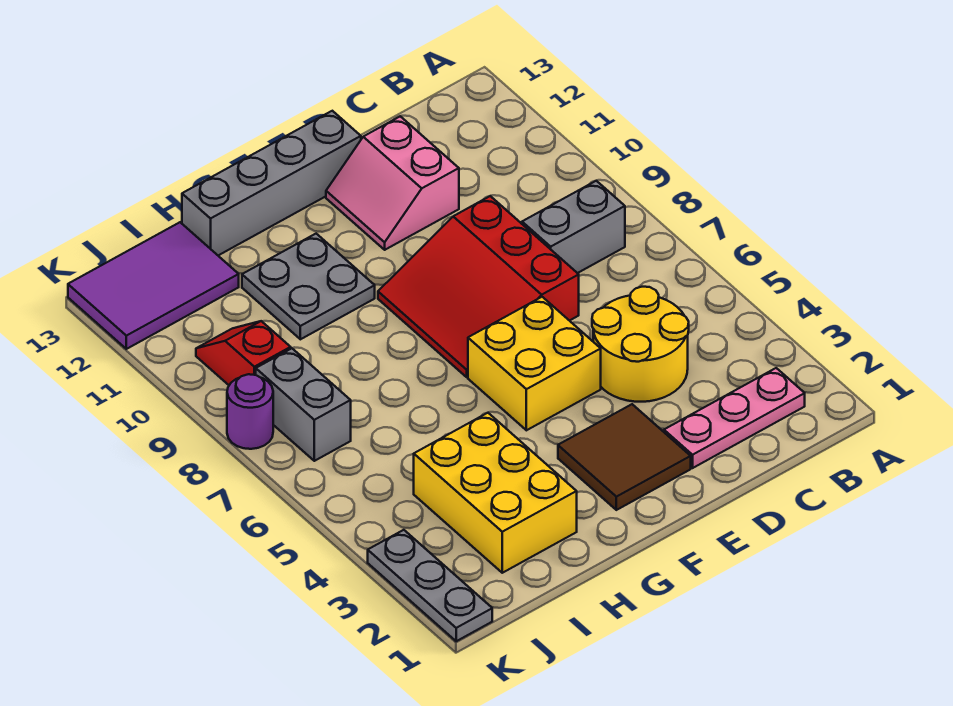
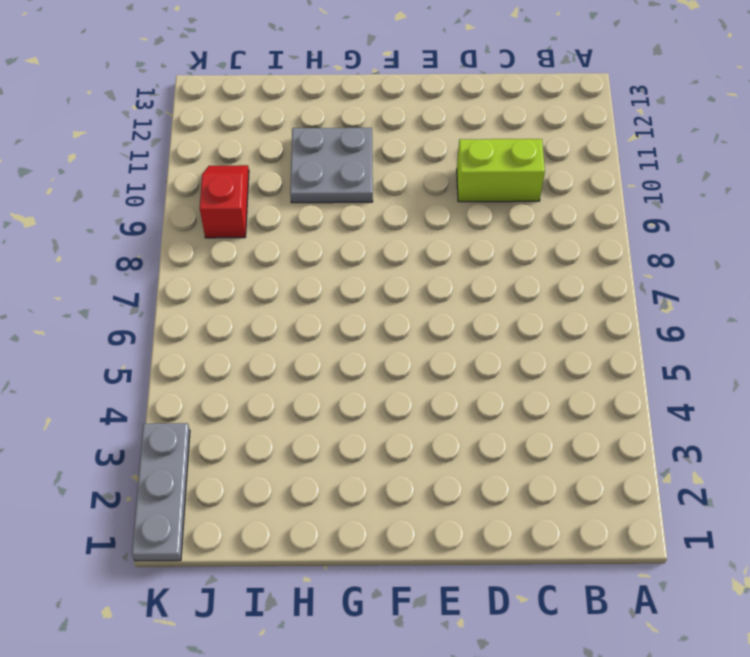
lime brick C10:D10 level 1 -> none
none -> pink plate B2:D2 level 1
none -> grey brick B8:C8 level 1
none -> yellow round brick C4:D5 level 1

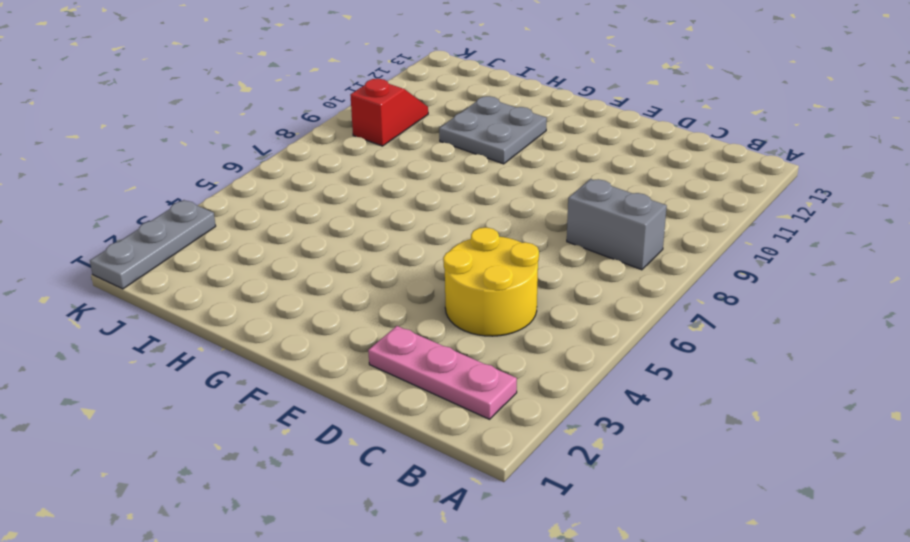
none -> red slope D7:F9 level 1 top D
none -> pink slope D11:E12 level 1 top D
none -> brown tile E2:F3 level 1

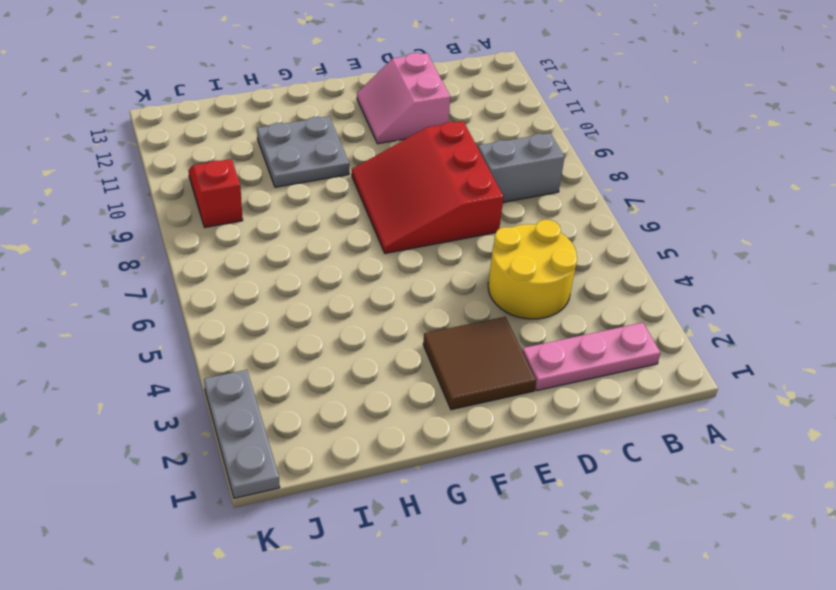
none -> yellow brick E5:F6 level 1
none -> grey brick E13:H13 level 1
none -> yellow brick H2:I4 level 1

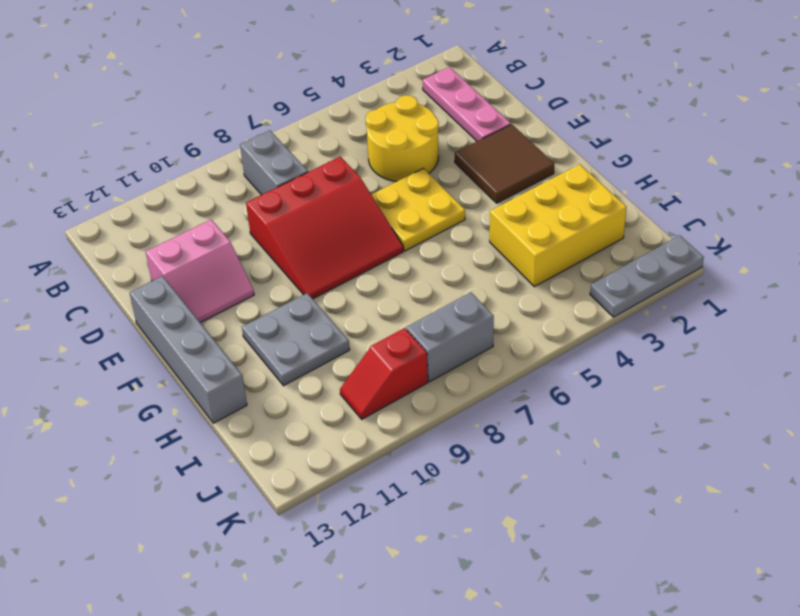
yellow plate E5:F6 level 1 -> yellow brick E5:F6 level 1
none -> purple tile I12:K13 level 1
none -> purple round brick K8 level 1

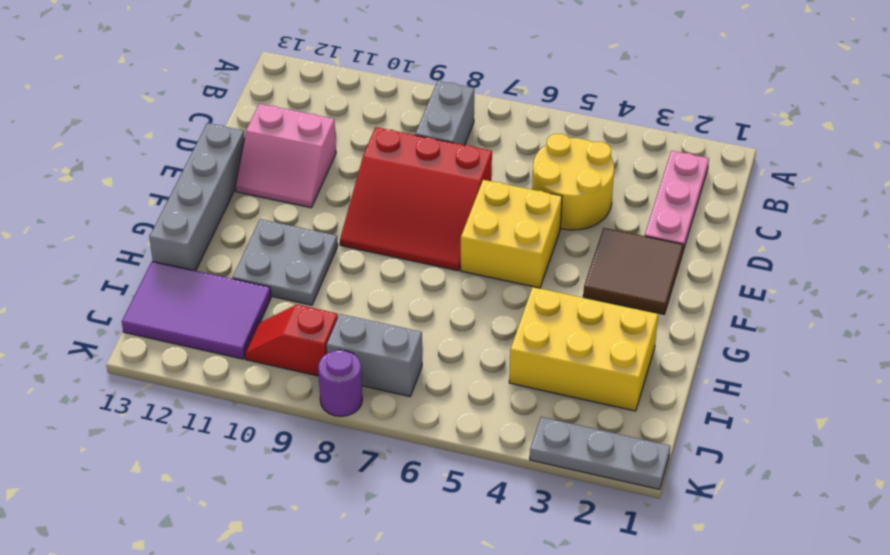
purple tile I11:J13 level 1 -> purple tile I12:K13 level 1

